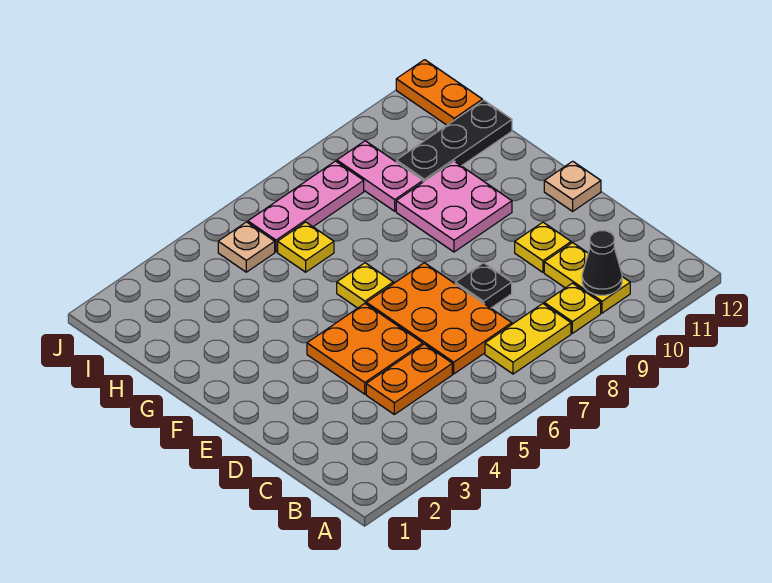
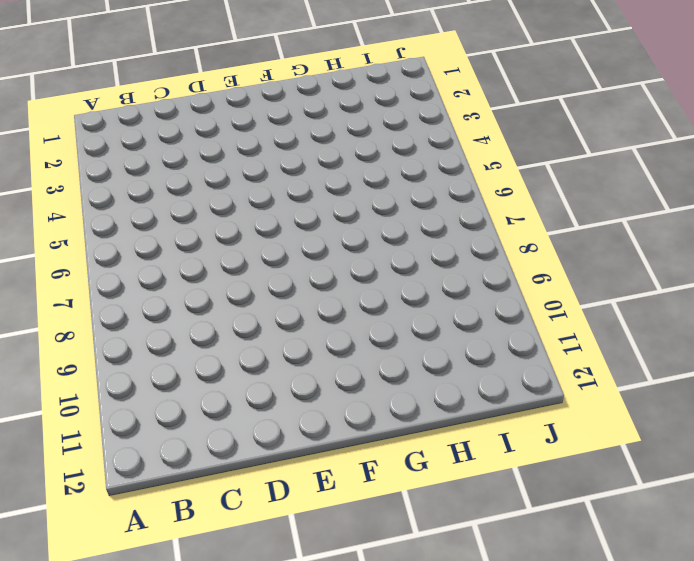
none -> yellow plate B7:B8 level 1
none -> yellow plate B9 level 1
none -> yellow plate B10:C10 level 1

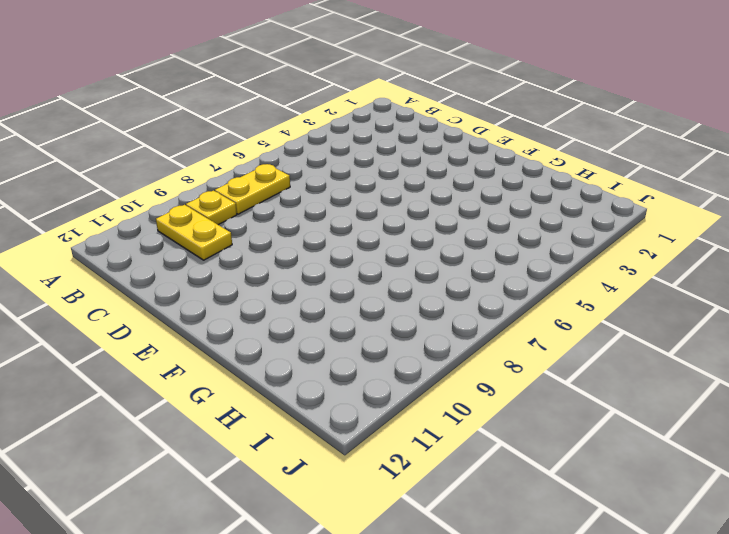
none -> orange plate C4:C5 level 1
none -> orange plate C6:E7 level 1
none -> orange plate D4:E5 level 1

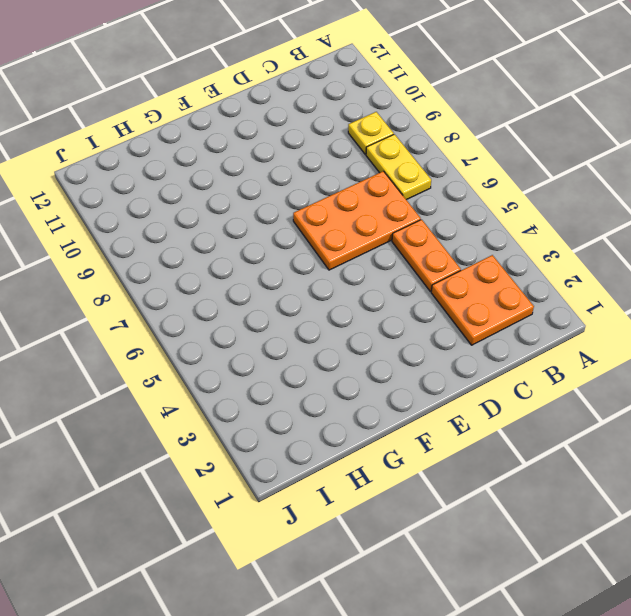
orange plate B2:C3 level 1 -> orange plate D4:E5 level 1
none -> yellow plate B10:C10 level 1
none -> black plate D8 level 1
none -> yellow plate D10 level 1

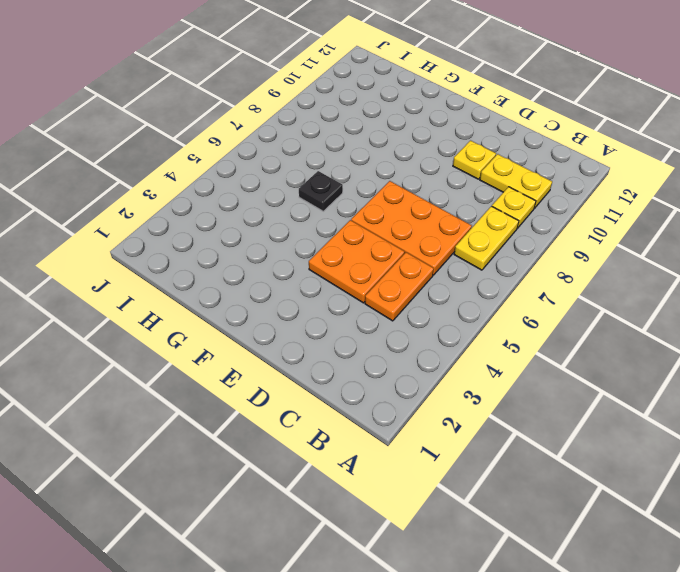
black plate G6 level 1 -> black plate D8 level 1
none -> tan plate E12 level 1
none -> yellow plate F6 level 1
none -> pink plate F9:G10 level 1

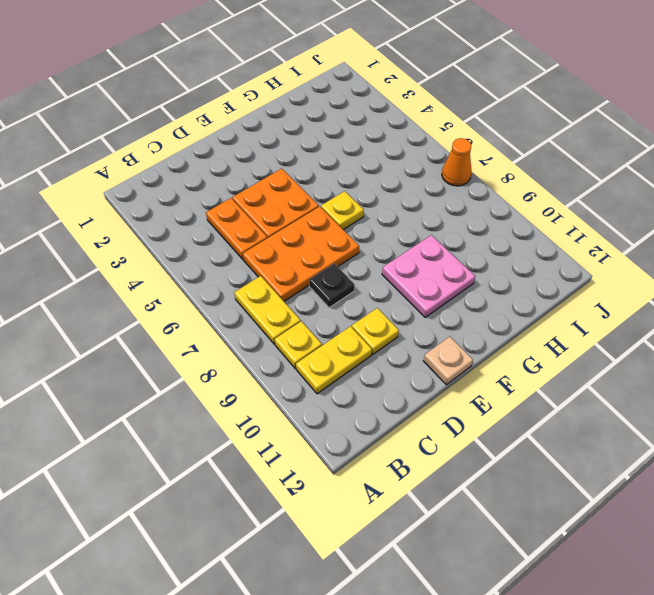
orange cone J7 level 1 -> none
none -> yellow plate H6 level 1
none -> pink plate H9:I9 level 1
none -> black plate H10:H12 level 1

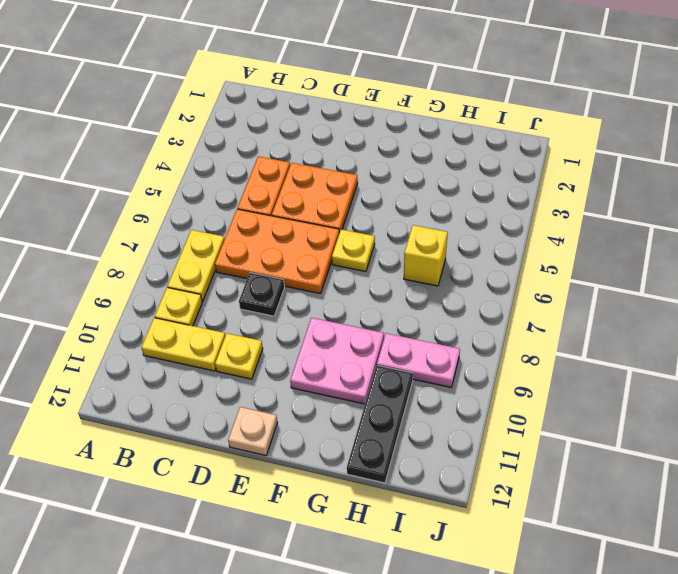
yellow brick H6 level 1 -> yellow plate H6 level 1
none -> tan plate I5 level 1
none -> pink plate I6:I8 level 1
none -> orange plate I12:J12 level 1

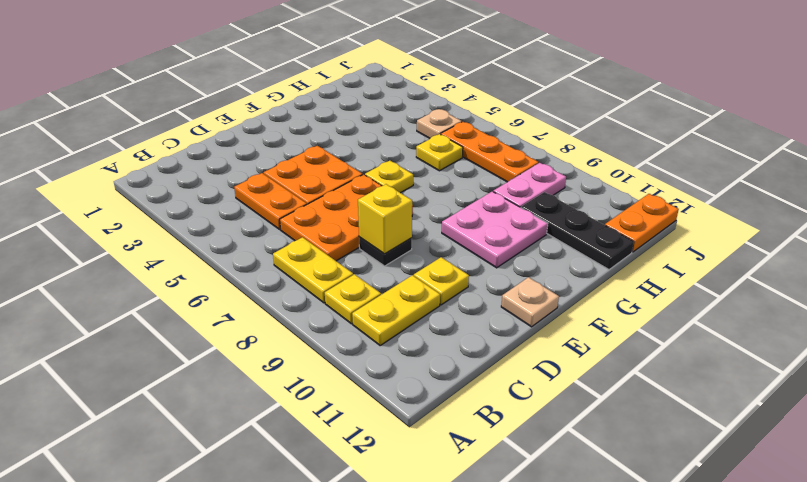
yellow brick D8 level 2 -> none
orange plate I6:I8 level 1 -> pink plate I6:I8 level 1
none -> black cone B10 level 2

